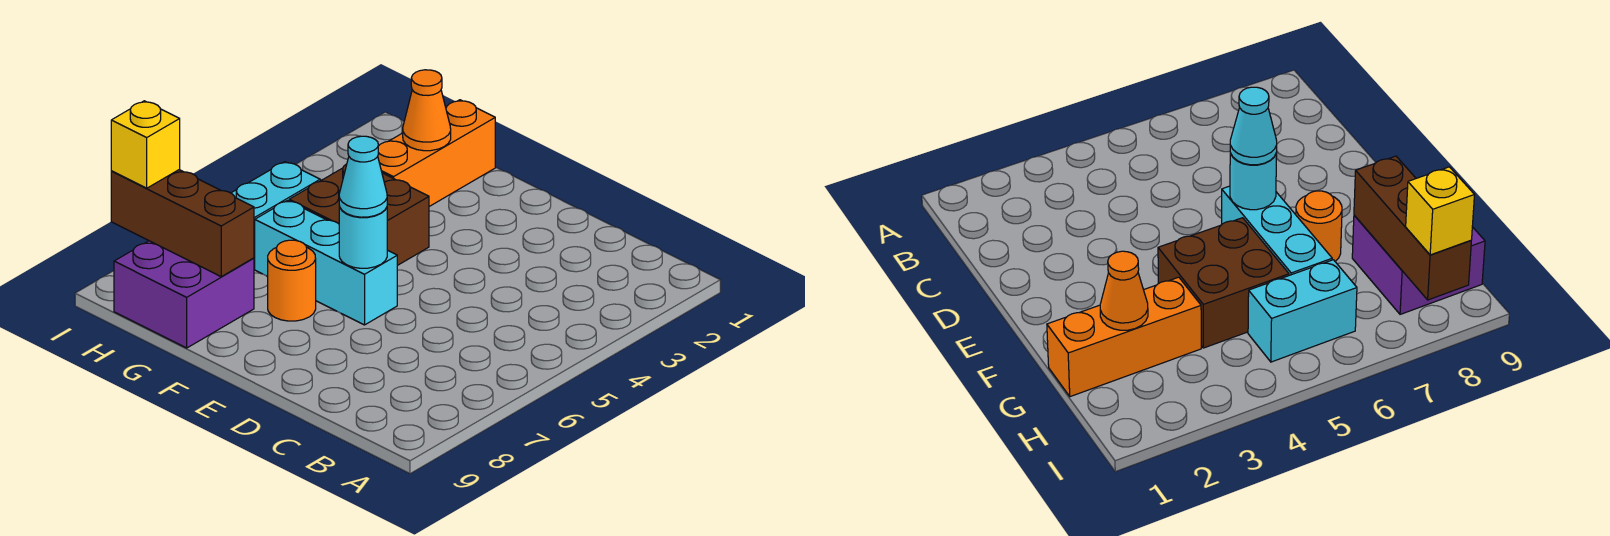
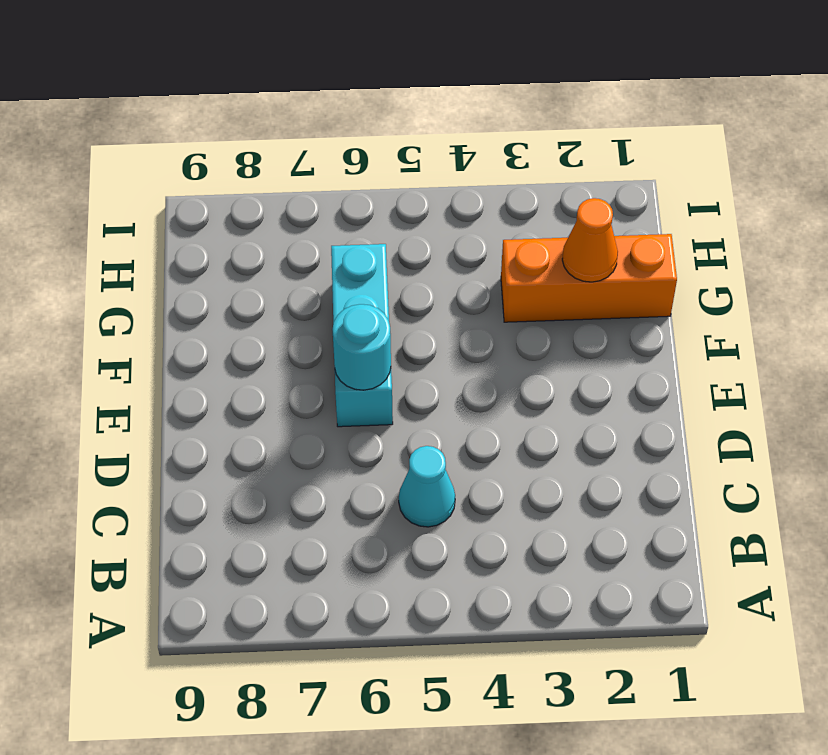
cyan cone C5 level 1 -> cyan cone E6 level 3
none -> brown brick F4:G5 level 1
none -> orange round brick F7 level 1

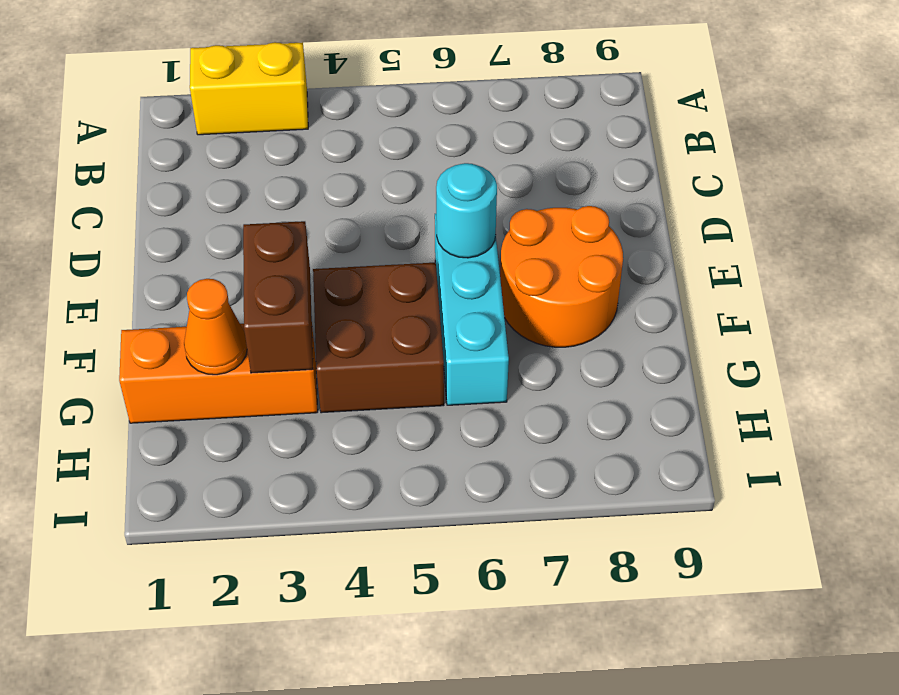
yellow brick A2:A3 level 1 -> none
orange round brick E7:F8 level 1 -> orange round brick F7 level 1
brown brick F3:G3 level 2 -> none
none -> purple brick G8:H9 level 1
none -> cyan brick H5:H6 level 1

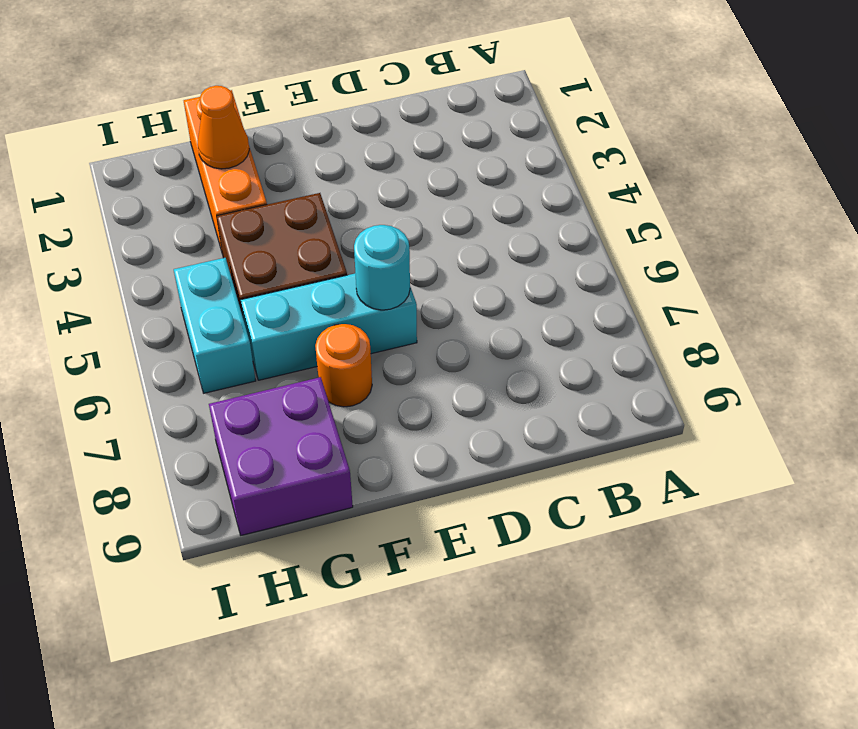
none -> brown brick G8:I8 level 2
none -> cyan cone E6 level 3

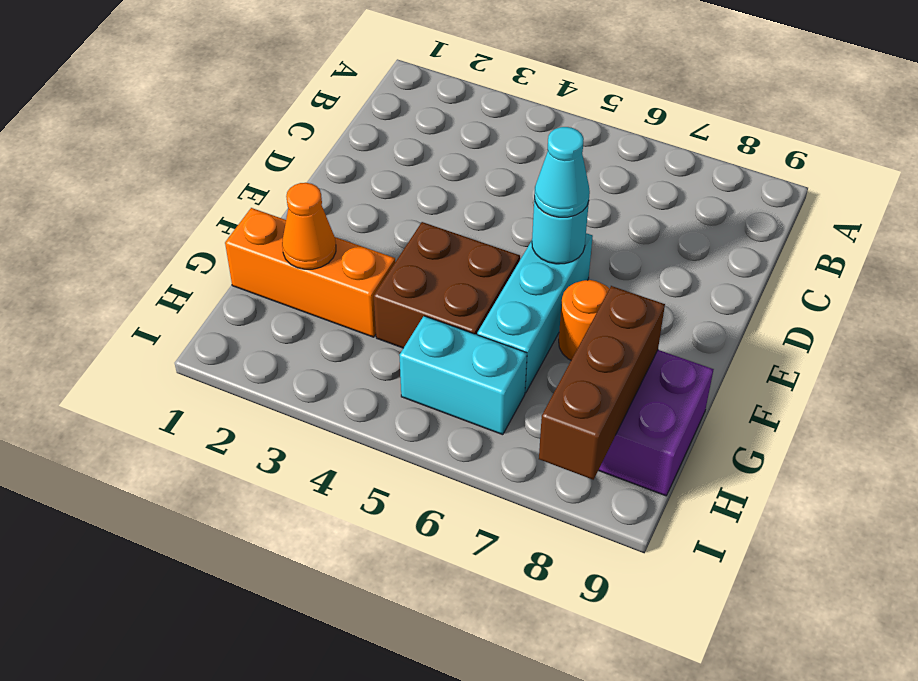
none -> yellow brick I8 level 3

